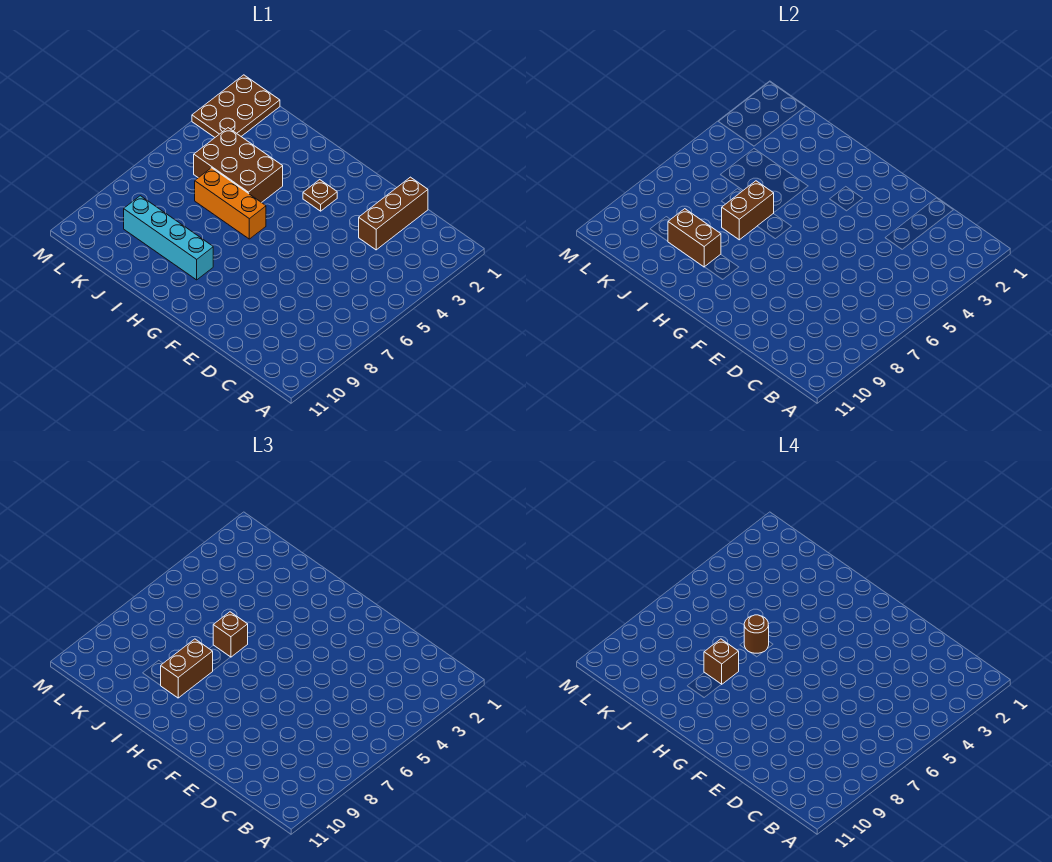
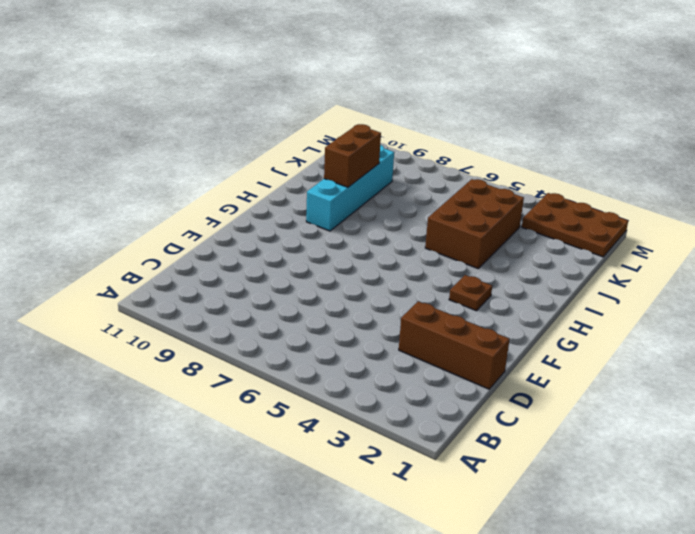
none -> orange brick H6:J6 level 1
none -> brown brick I6:I7 level 2
none -> brown brick I6 level 3

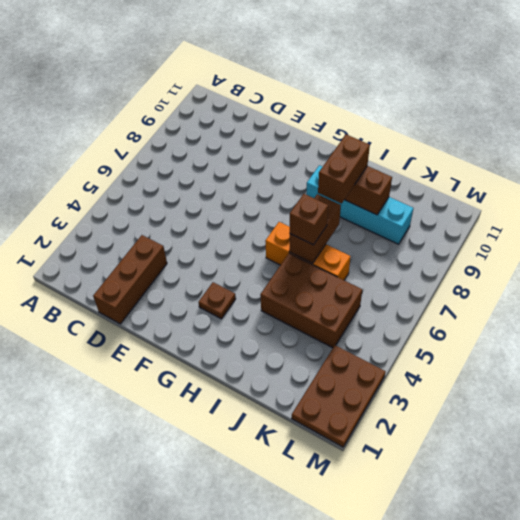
none -> brown round brick I6 level 4
none -> brown brick I8 level 4

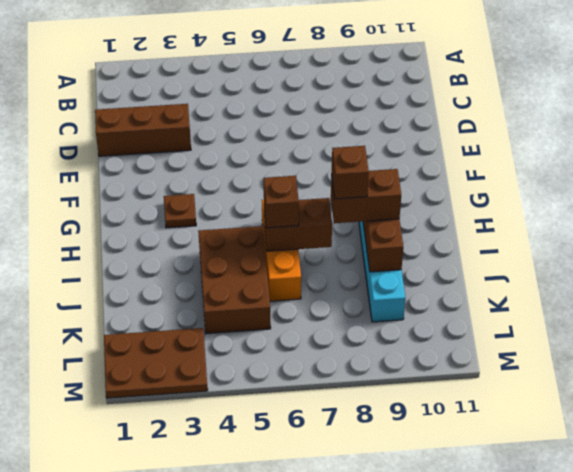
none -> brown round brick I6 level 4

